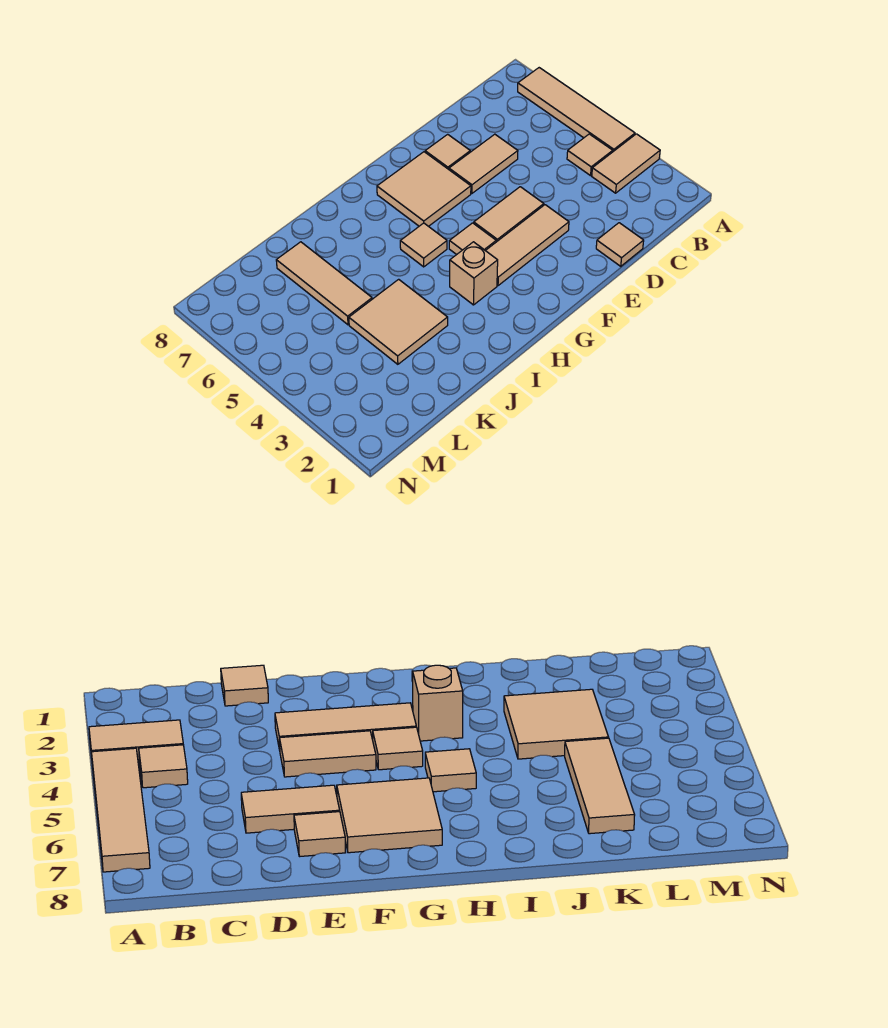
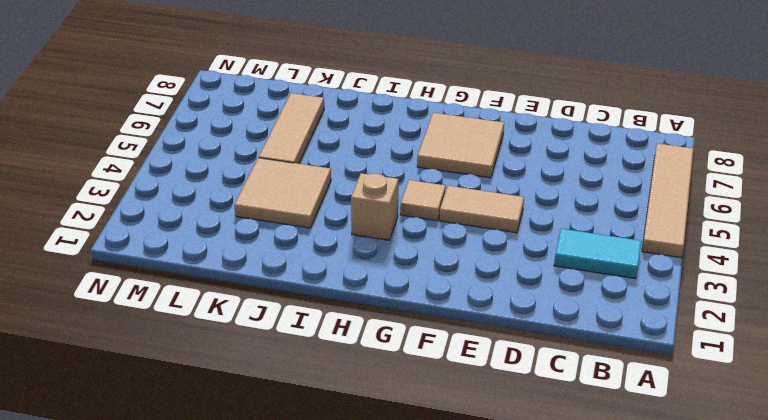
cyan tile B3:C3 level 1 -> tan tile A3:B3 level 1
none -> tan tile B4 level 1
none -> tan tile D1 level 1
none -> tan tile D6:E6 level 1

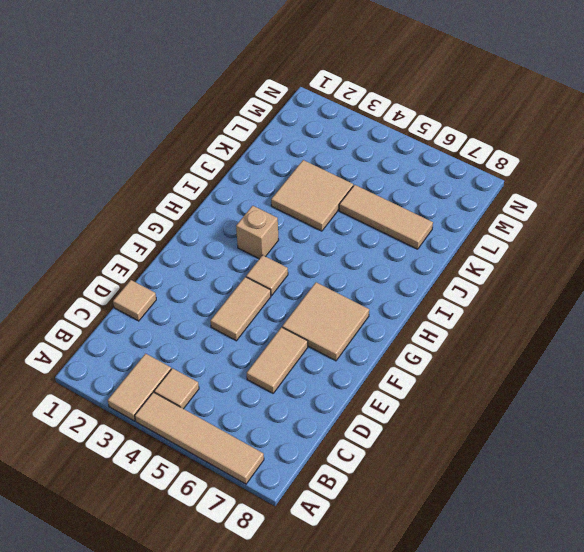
none -> tan tile E3:G3 level 1
none -> tan tile E7 level 1
none -> tan tile H5 level 1

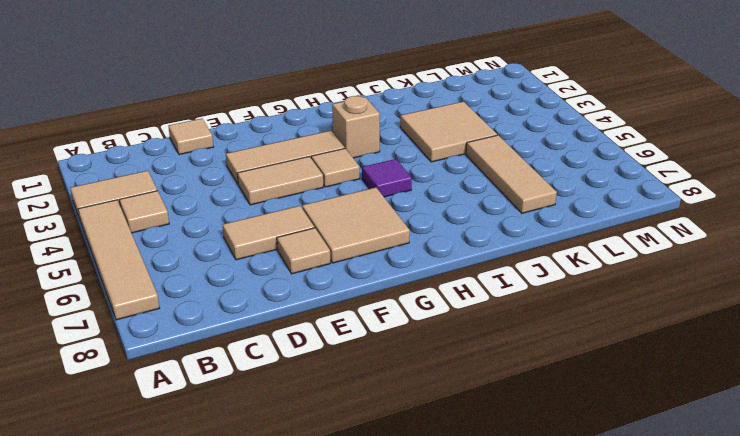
purple tile H5 level 1 -> tan tile H5 level 1

